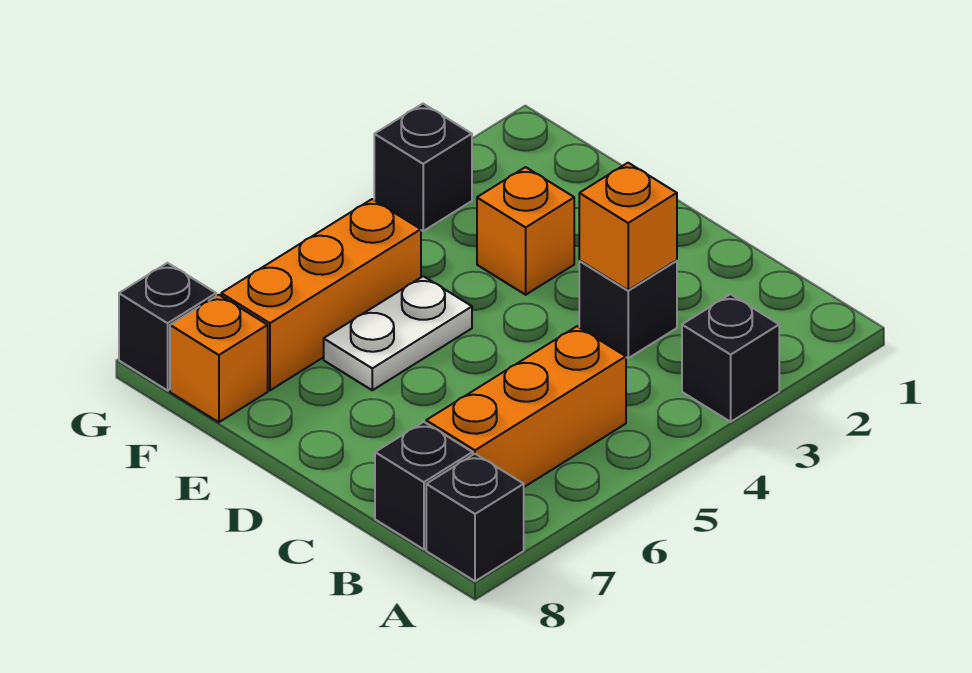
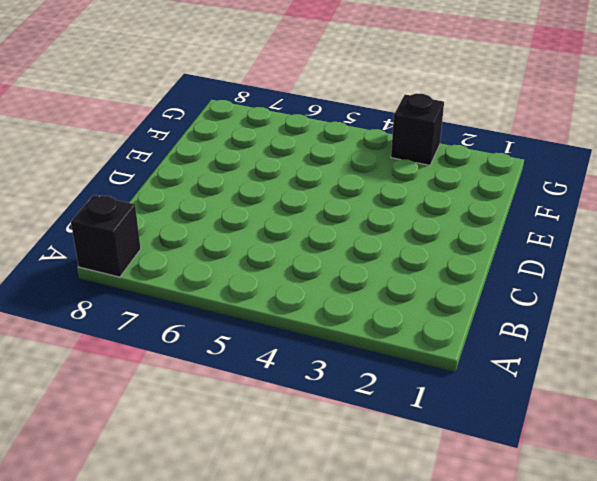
none -> black brick A3 level 1
none -> orange brick B5:B7 level 1
none -> black brick B8 level 1

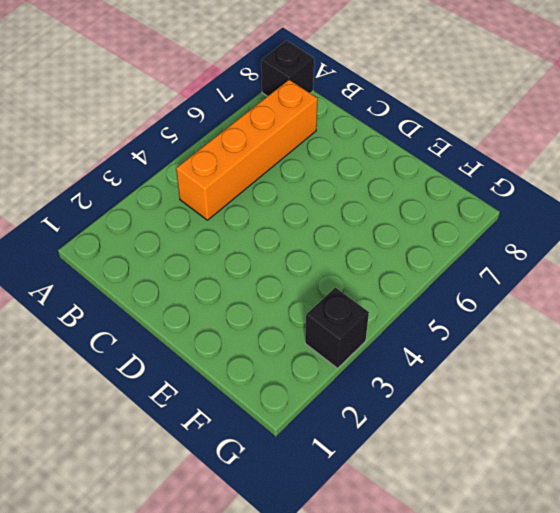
orange brick B4:B7 level 1 -> orange brick B5:B7 level 1
none -> black brick A3 level 1
none -> black brick B8 level 1
none -> black brick C3 level 1

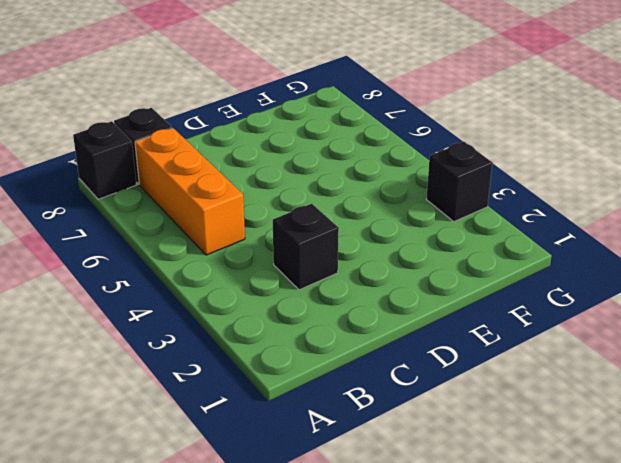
none -> black brick A3 level 1
none -> orange brick E3 level 1
none -> white plate E5:E6 level 1

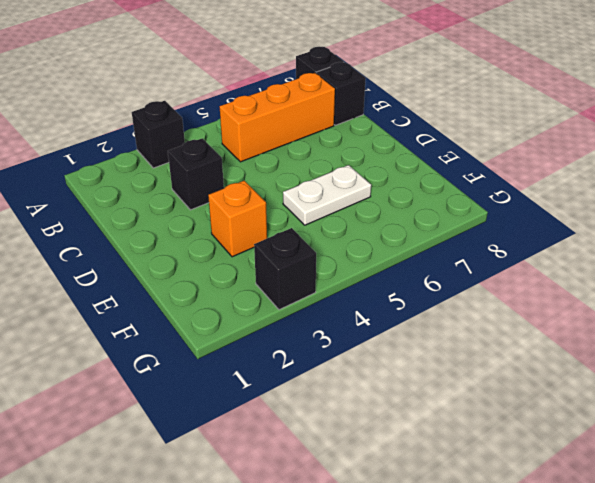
none -> orange brick F5:F7 level 1
none -> orange brick F8 level 1
none -> black brick G8 level 1

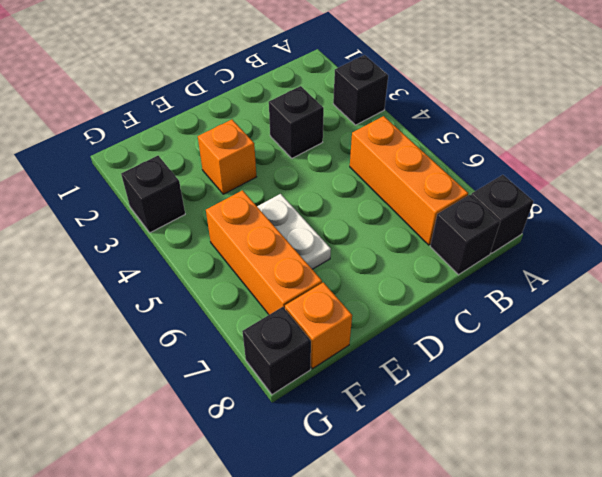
none -> orange brick C3 level 2

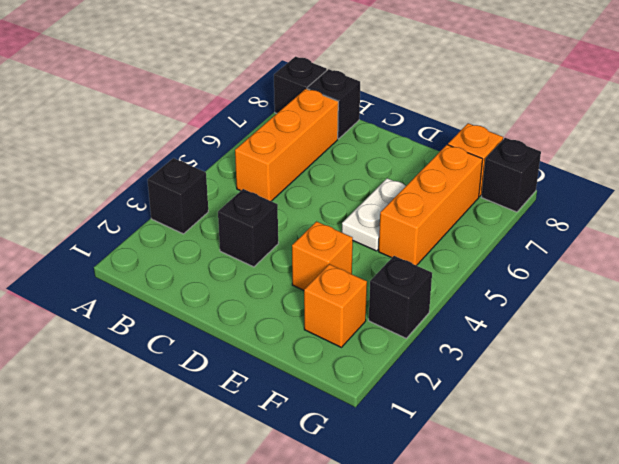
orange brick F2 level 1 -> orange brick C3 level 2

